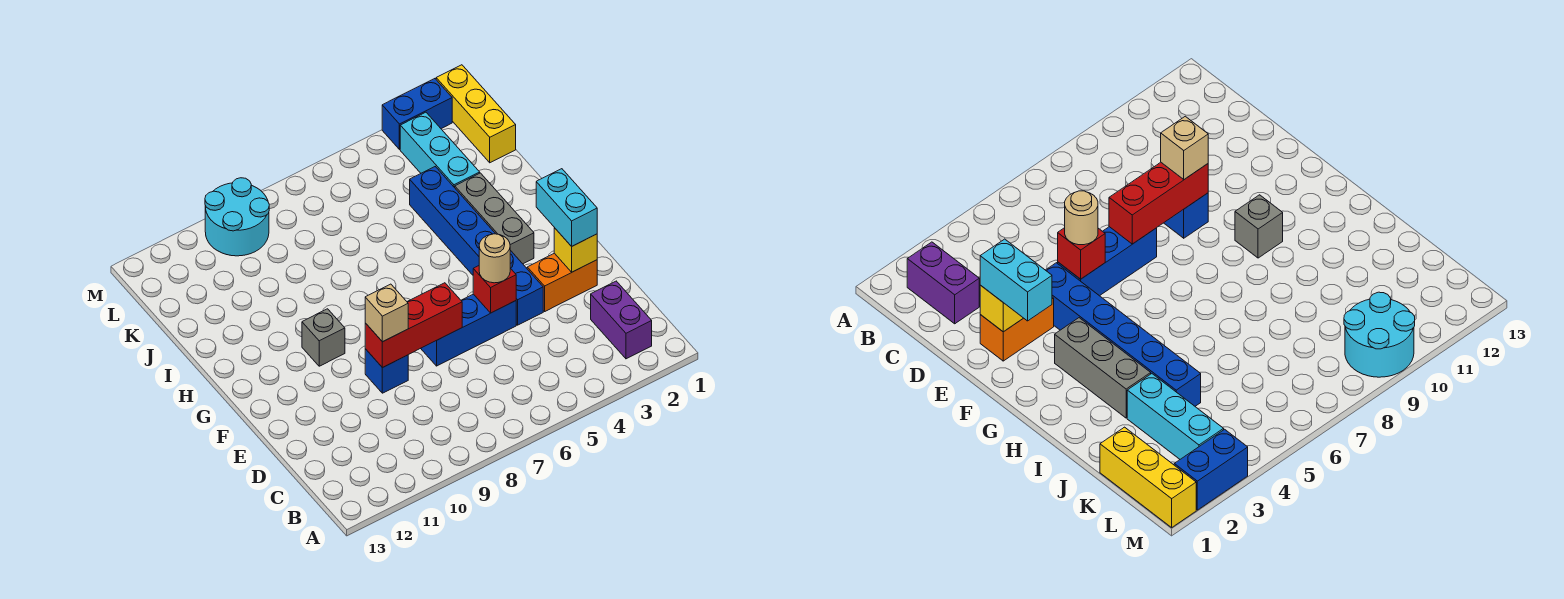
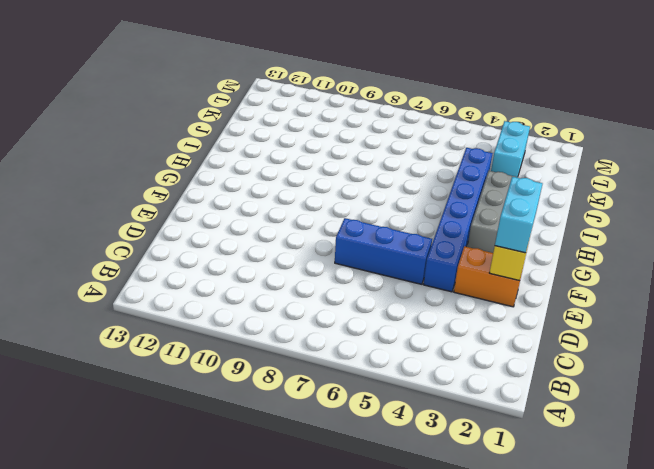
cyan brick K3:L3 level 1 -> cyan brick J3:L3 level 1
none -> purple brick B2:C2 level 1
none -> blue brick E9 level 1
none -> grey brick G10 level 1

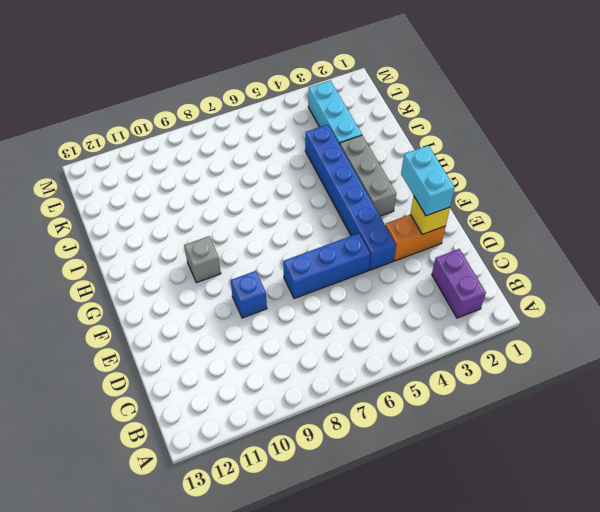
none -> yellow brick K1:M1 level 1
none -> cyan round brick L9:M10 level 1
none -> blue brick M2:M3 level 1

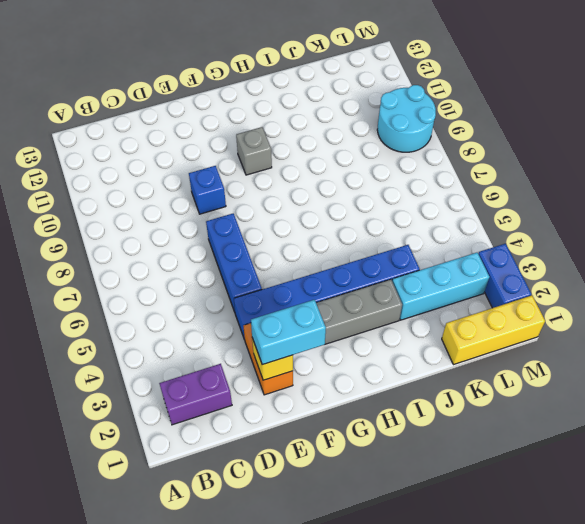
none -> red brick E5 level 2
none -> red brick E7:E9 level 2
none -> tan round brick E5 level 3

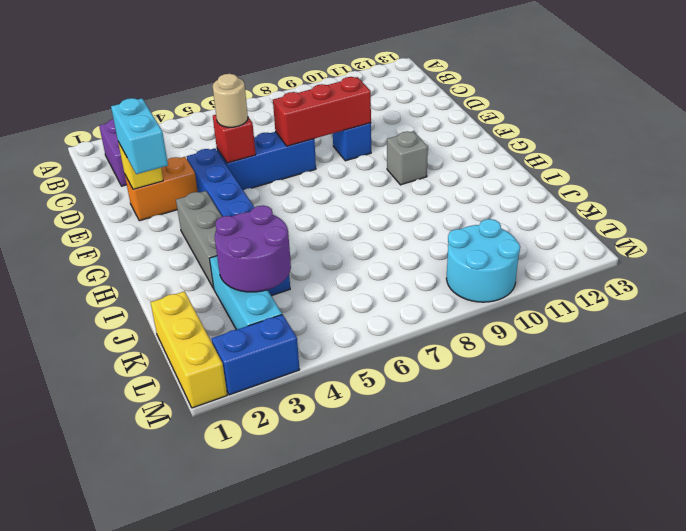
purple round brick J3:K4 level 2 -> none
none -> tan brick E9 level 3

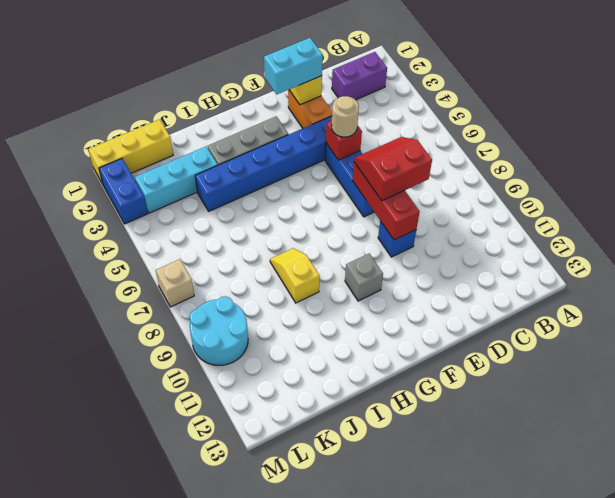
red slope D7:E8 level 3 top 8 -> none
yellow slope I8:I9 level 1 top 9 -> none
tan brick M7 level 1 -> tan brick E9 level 3

